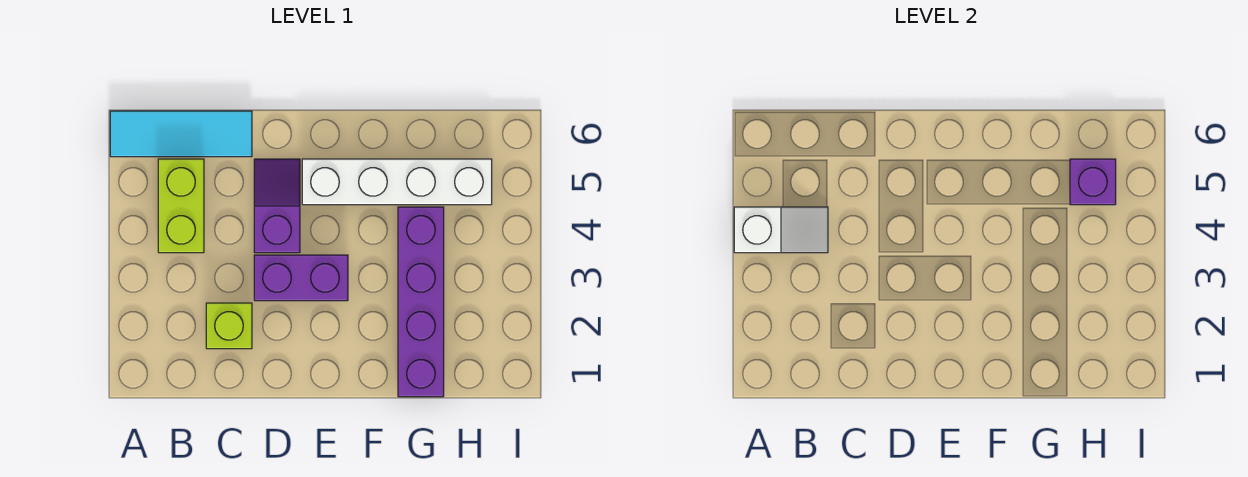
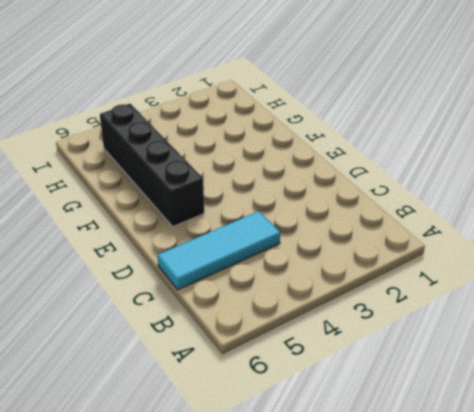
cyan tile C4:C6 level 1 -> cyan tile A6:C6 level 1
black brick E5:H5 level 1 -> white brick E5:H5 level 1
none -> lime brick B4:B5 level 1
none -> lime brick C2 level 1

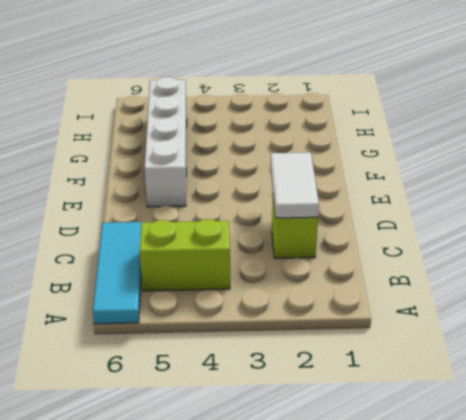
white tile C2:D2 level 2 -> none
none -> purple brick D3:E3 level 1
none -> purple slope D4:D5 level 1 top 4

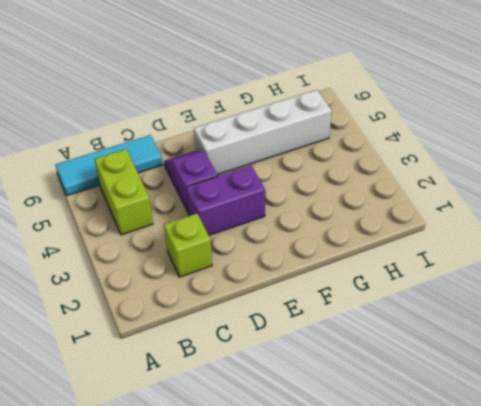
none -> purple brick G1:G4 level 1
none -> white slope A4:B4 level 2 top A

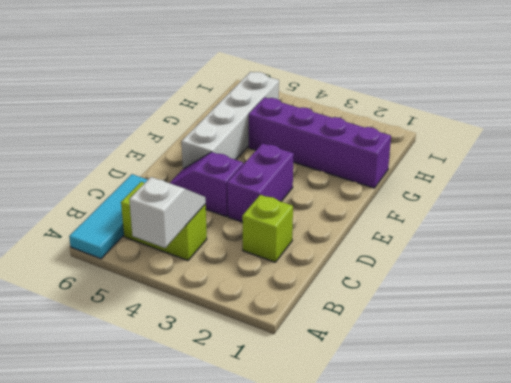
none -> purple brick H5 level 2

